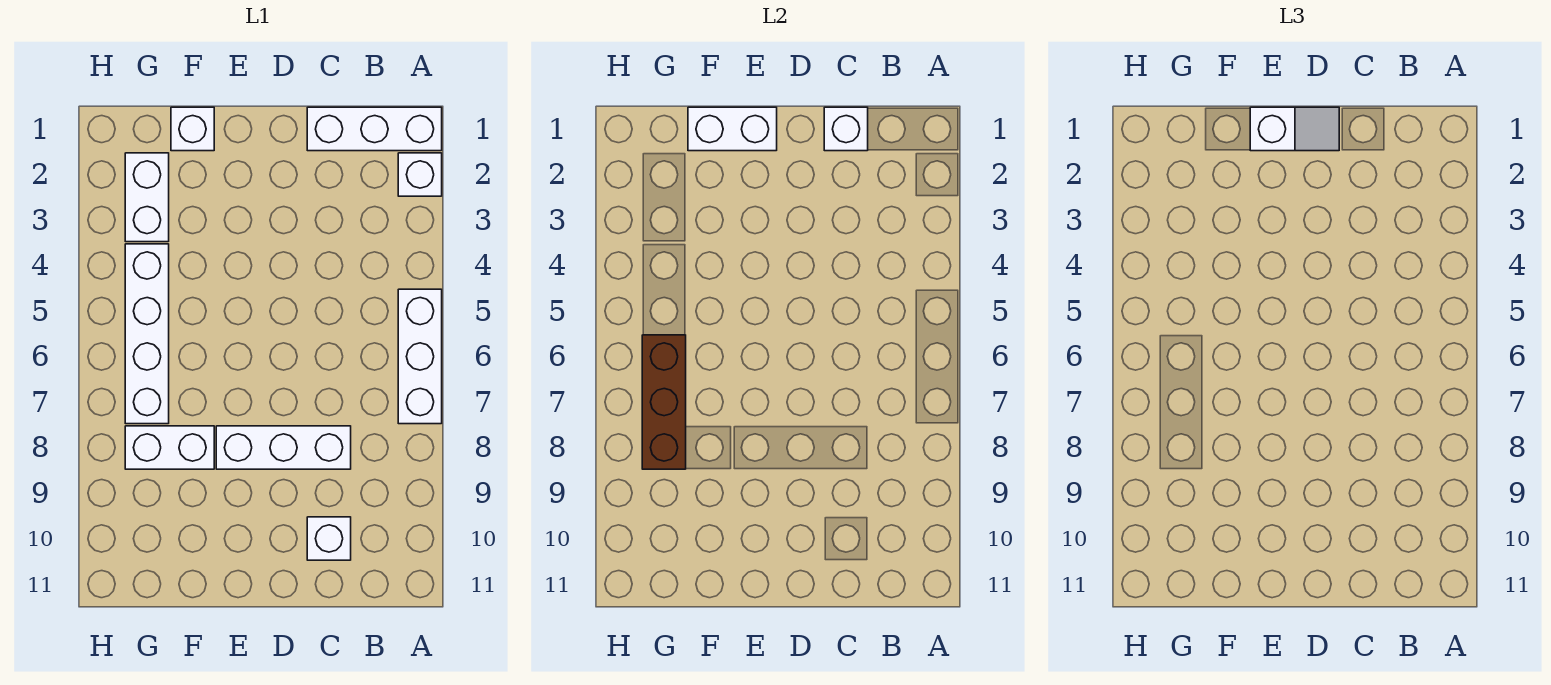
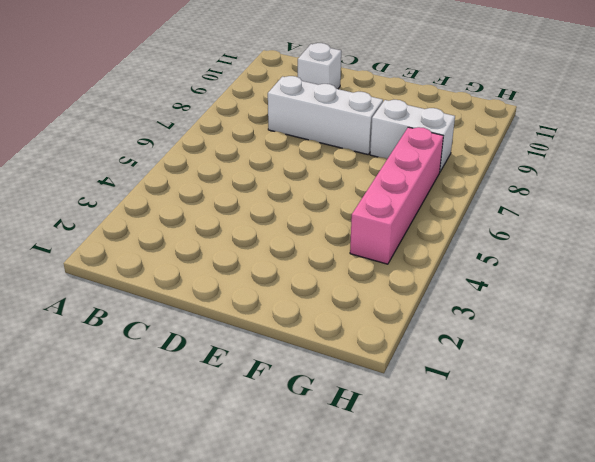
pink brick G4:G7 level 1 -> white brick G4:G7 level 1
none -> white brick A1:C1 level 1
none -> white brick A2 level 1
none -> white brick A5:A7 level 1

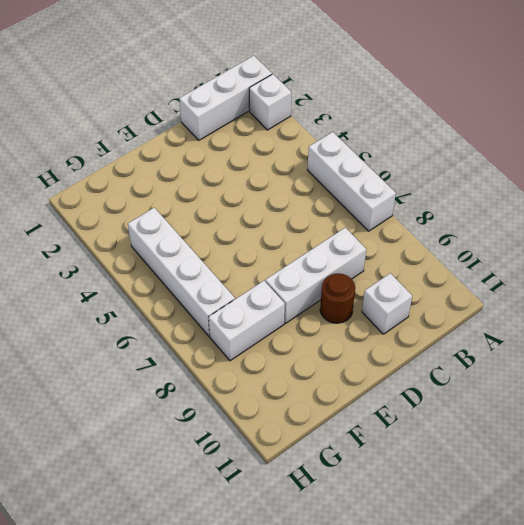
brown round brick D9 level 1 -> none
none -> white brick F1 level 1
none -> white brick G2:G3 level 1
none -> white brick C1 level 2

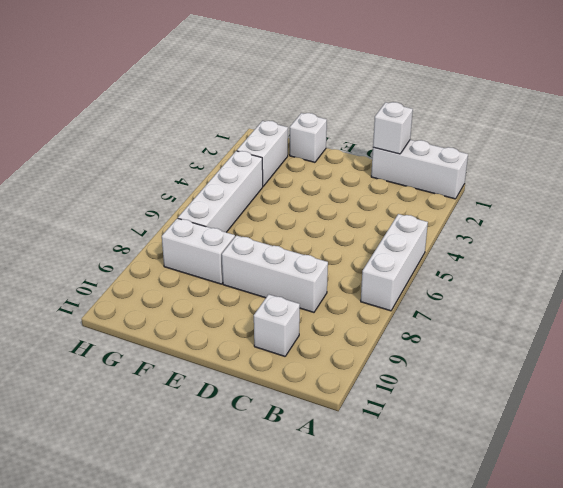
none -> white brick A2 level 1
none -> white brick E1:F1 level 2
none -> brown brick G6:G8 level 2

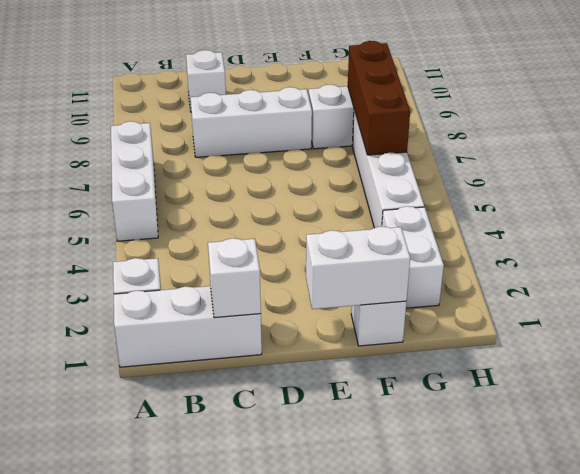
none -> white slope D1:E1 level 3 top E

